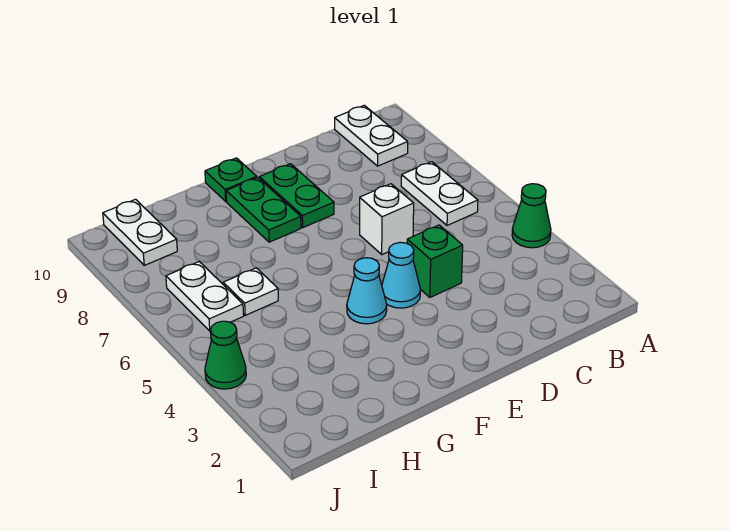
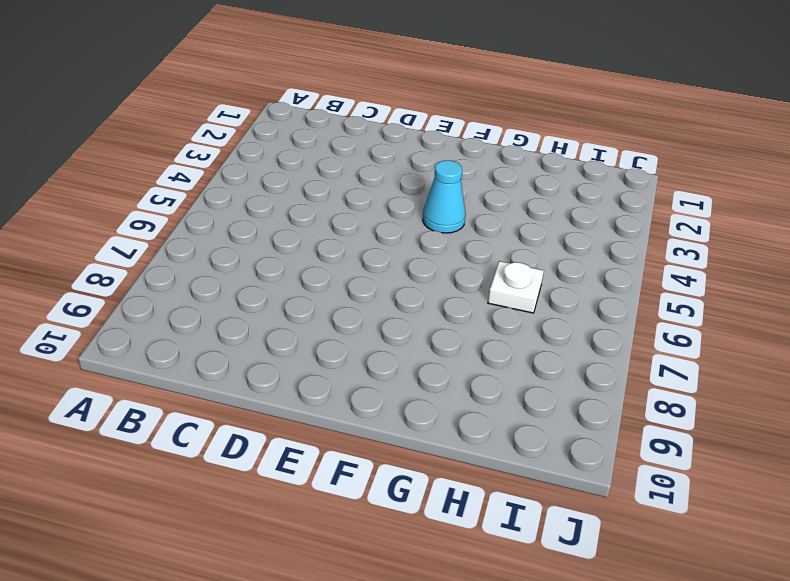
none -> green cone A4 level 1
none -> white plate B6:B7 level 1
none -> white plate B9:B10 level 1

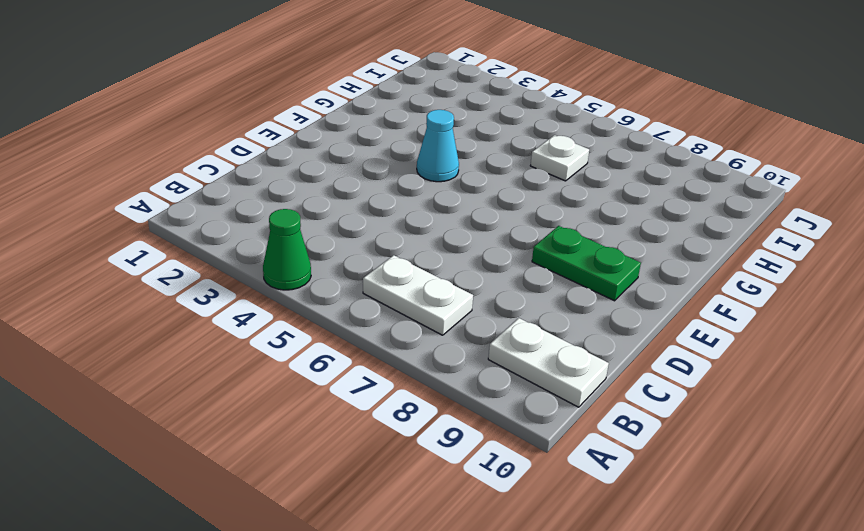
none -> green brick D4 level 1
none -> white brick D6 level 1
none -> cyan cone E4 level 1

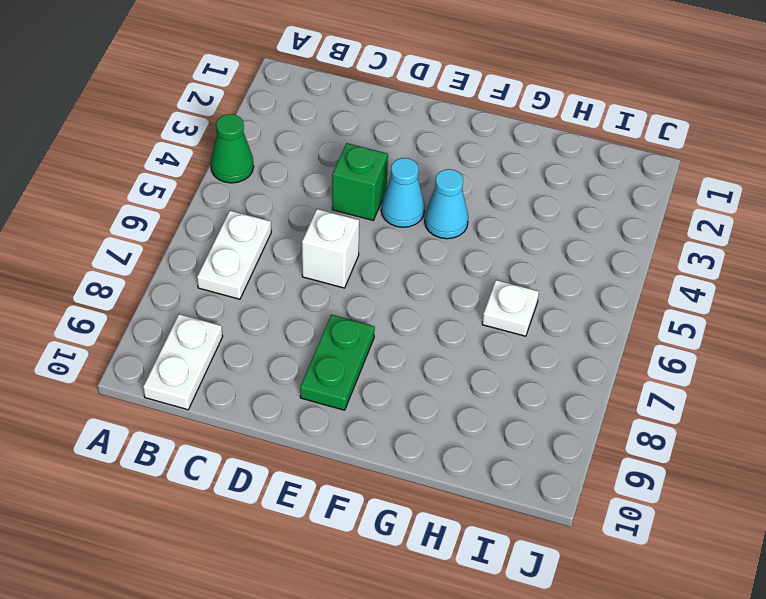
none -> green plate F8:F9 level 1
none -> green plate F10 level 1
none -> white plate I6:I7 level 1

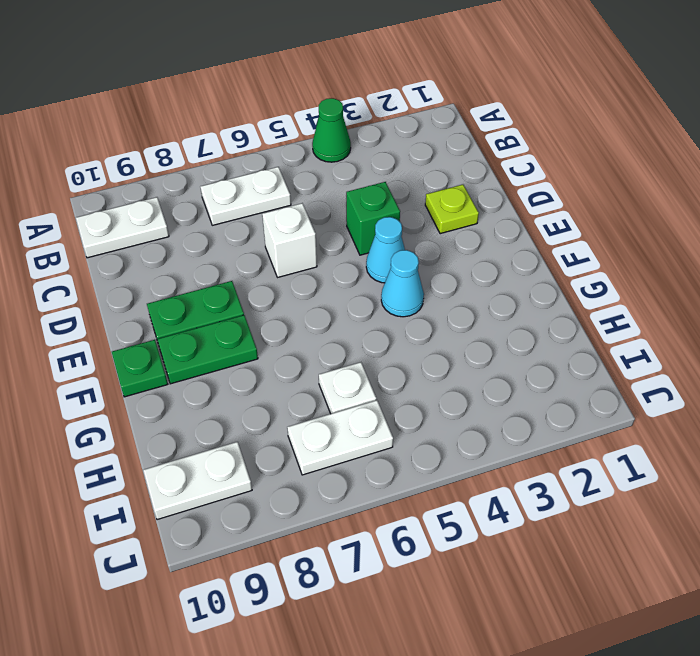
lime plate D2 level 1 -> none
none -> green cone J4 level 1

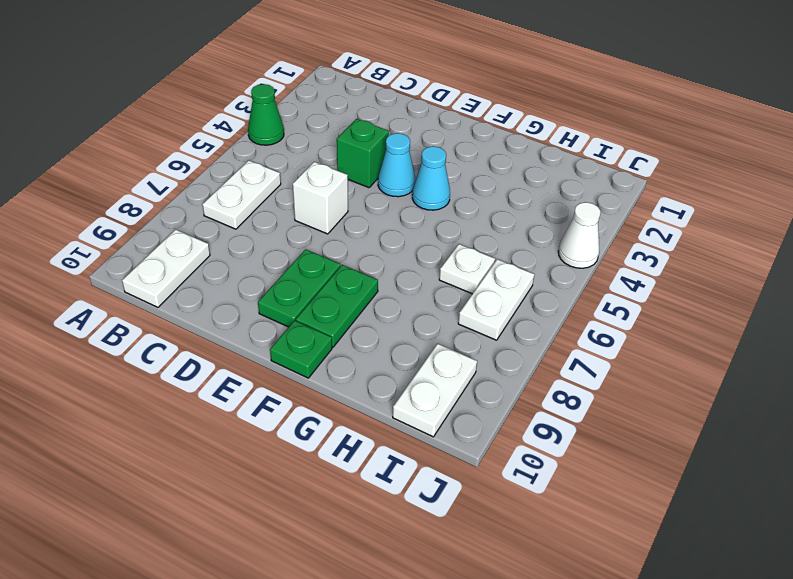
white cone J4 level 1 -> green cone J4 level 1

